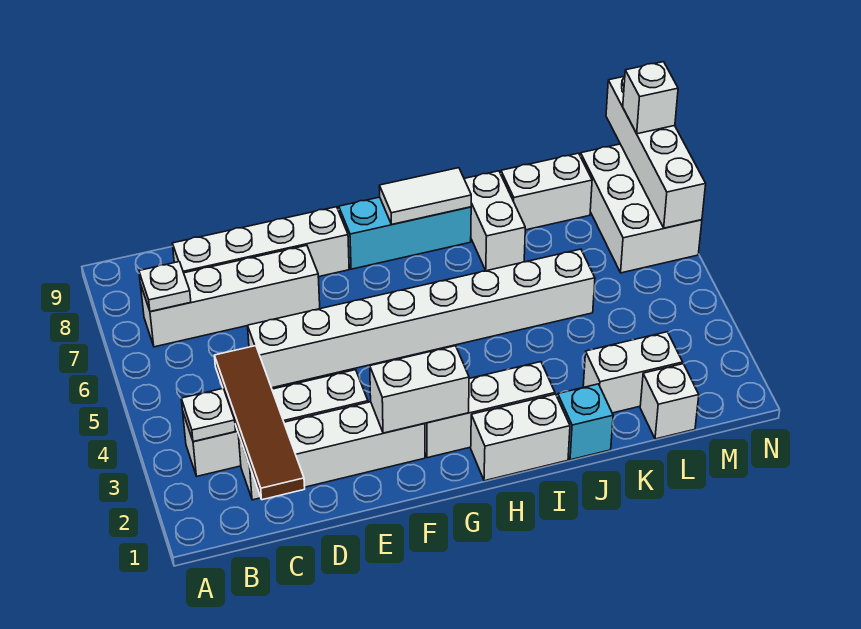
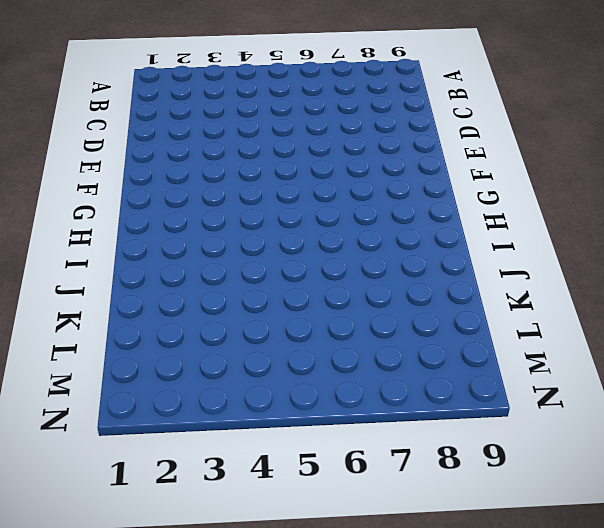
none -> white brick B3:E3 level 1
none -> white brick B7:E7 level 1
none -> white brick C2:F2 level 1

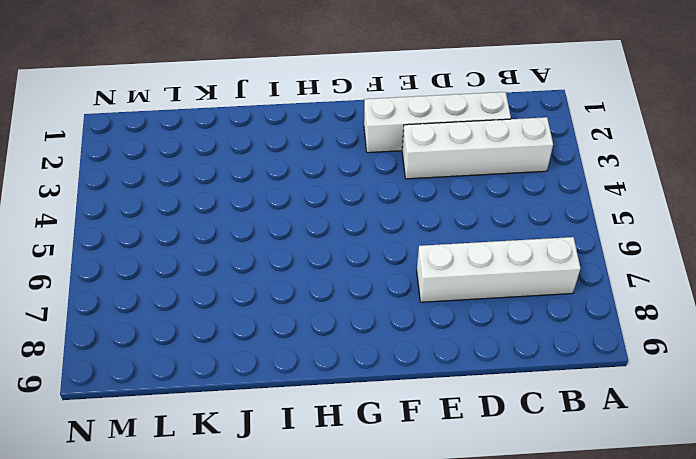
none -> white brick C8:F8 level 1
none -> white brick D5:K5 level 1
none -> white brick G2:I2 level 1

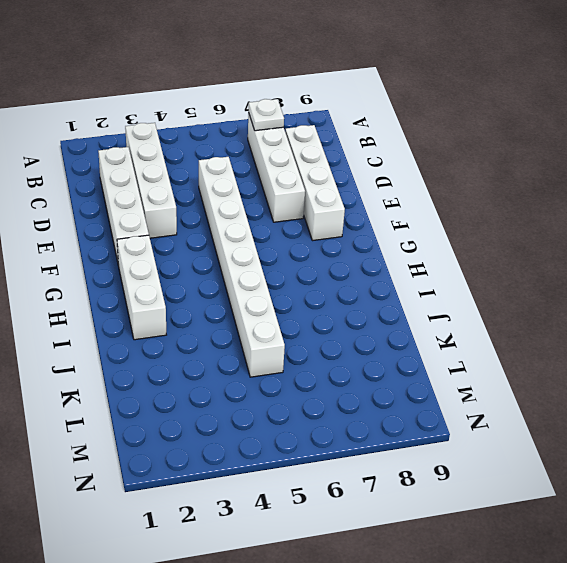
none -> cyan brick G8:I8 level 1
none -> white brick H1:I1 level 1
none -> cyan brick J1 level 1

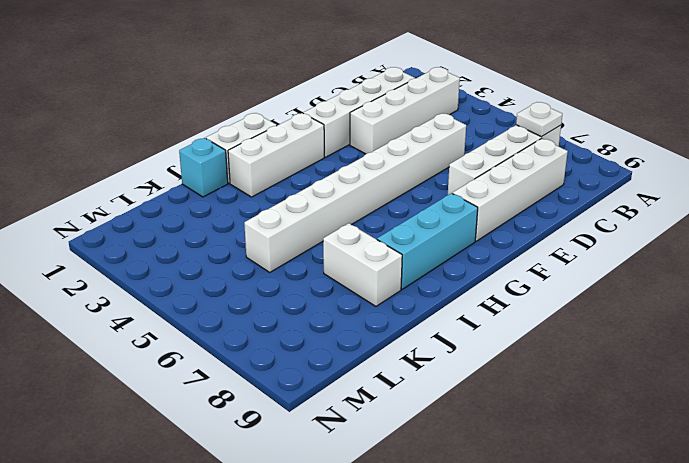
none -> white brick K2:L2 level 1
none -> white brick K8:L8 level 1
none -> white brick L1 level 1

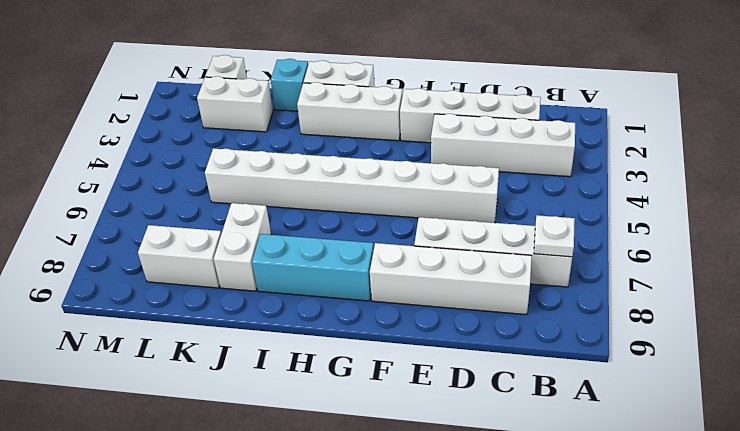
none -> white brick M6:N8 level 1
none -> white plate B3 level 2
none -> brown tile C1:C4 level 2

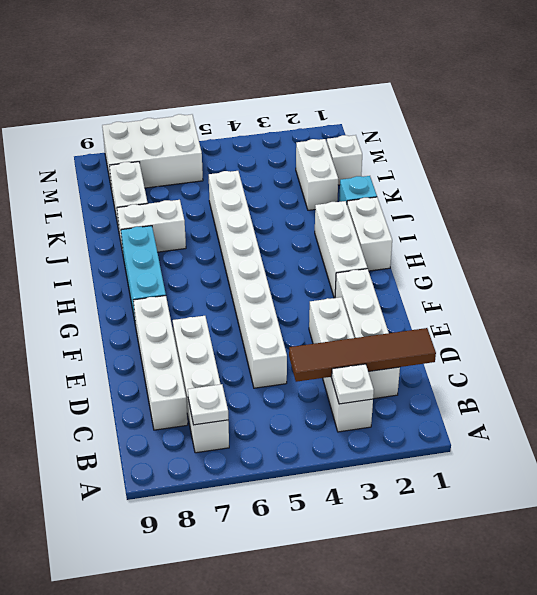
none -> white brick F2:G2 level 2
none -> white tile H8:I8 level 2
none -> white brick N6:N9 level 2

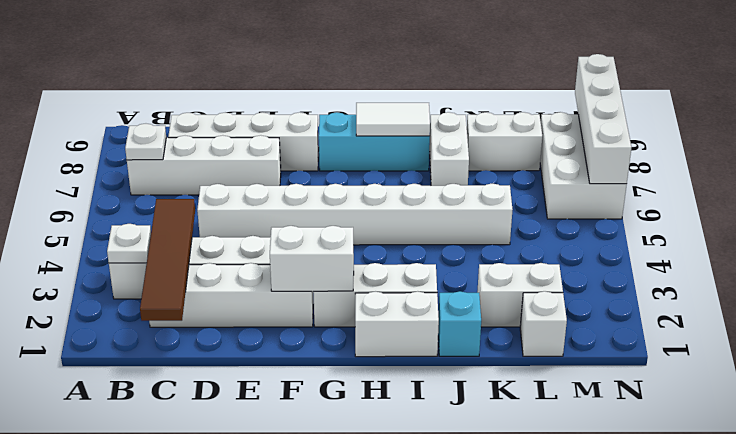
none -> white brick N8 level 3

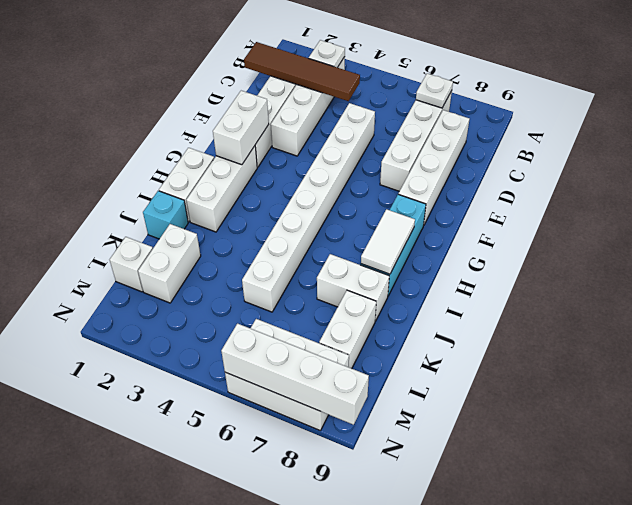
none -> white brick N8 level 3

